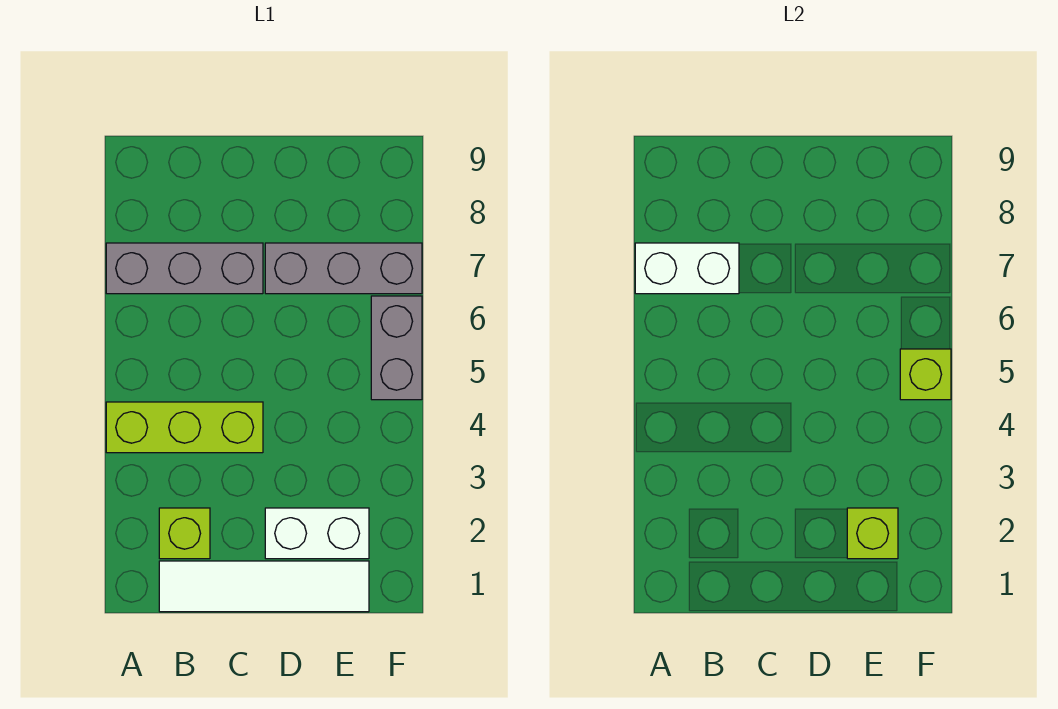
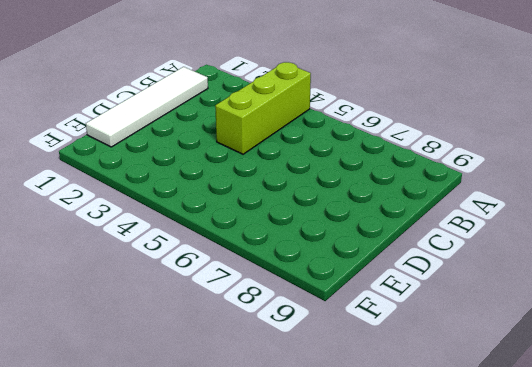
none -> grey brick A7:C7 level 1
none -> lime brick B2 level 1

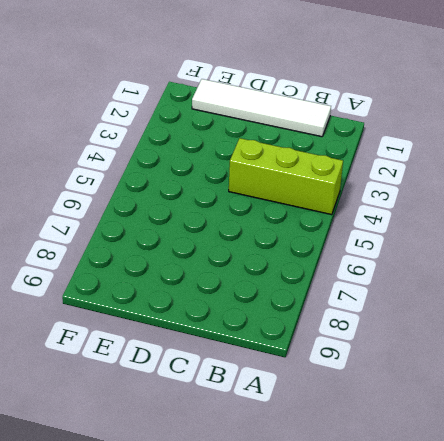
none -> grey brick A7:C7 level 1
none -> lime brick B2 level 1

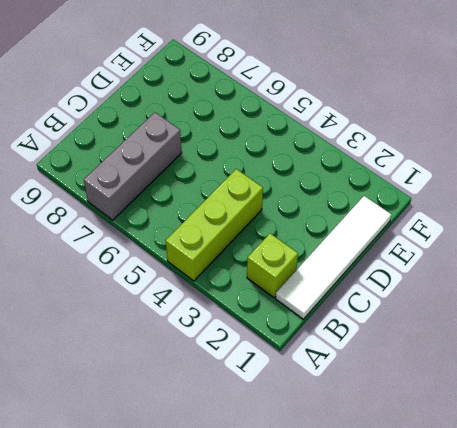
none -> white brick D2:E2 level 1
none -> grey brick D7:F7 level 1

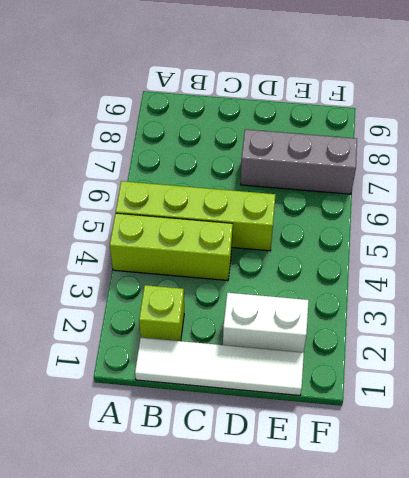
lime brick A5:D5 level 1 -> none
none -> grey brick A7:C7 level 1
none -> grey brick F5:F6 level 1

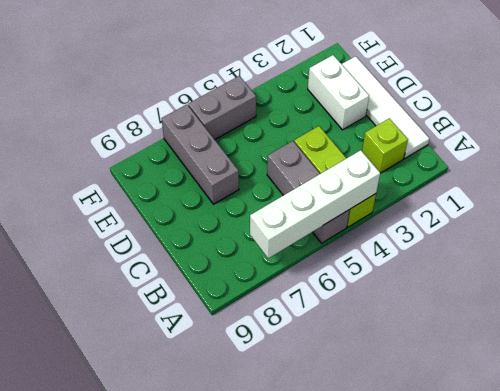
white brick A4:A7 level 2 -> white brick A7:B7 level 2
grey brick A5:C5 level 1 -> grey brick A7:C7 level 1
none -> lime brick E2 level 2
none -> lime brick F5 level 2

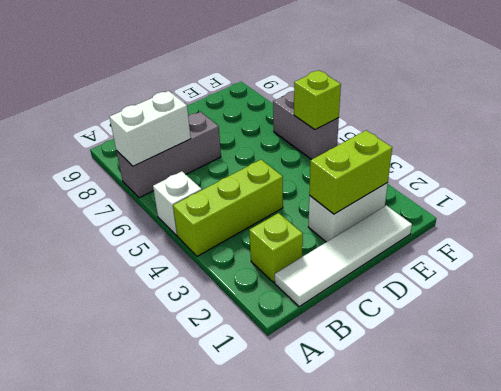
white brick A5 level 1 -> none
lime brick D2:E2 level 2 -> lime brick E2 level 2
none -> grey brick D7:F7 level 1

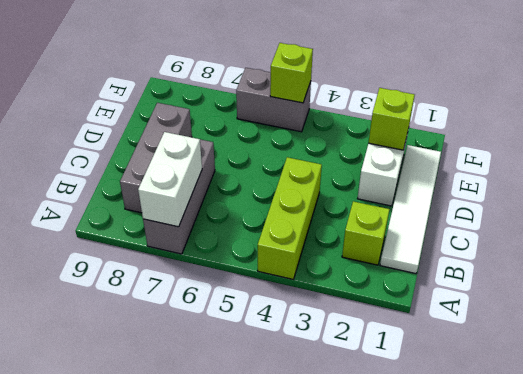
grey brick B8:D8 level 1 -> grey brick D7:F7 level 1

